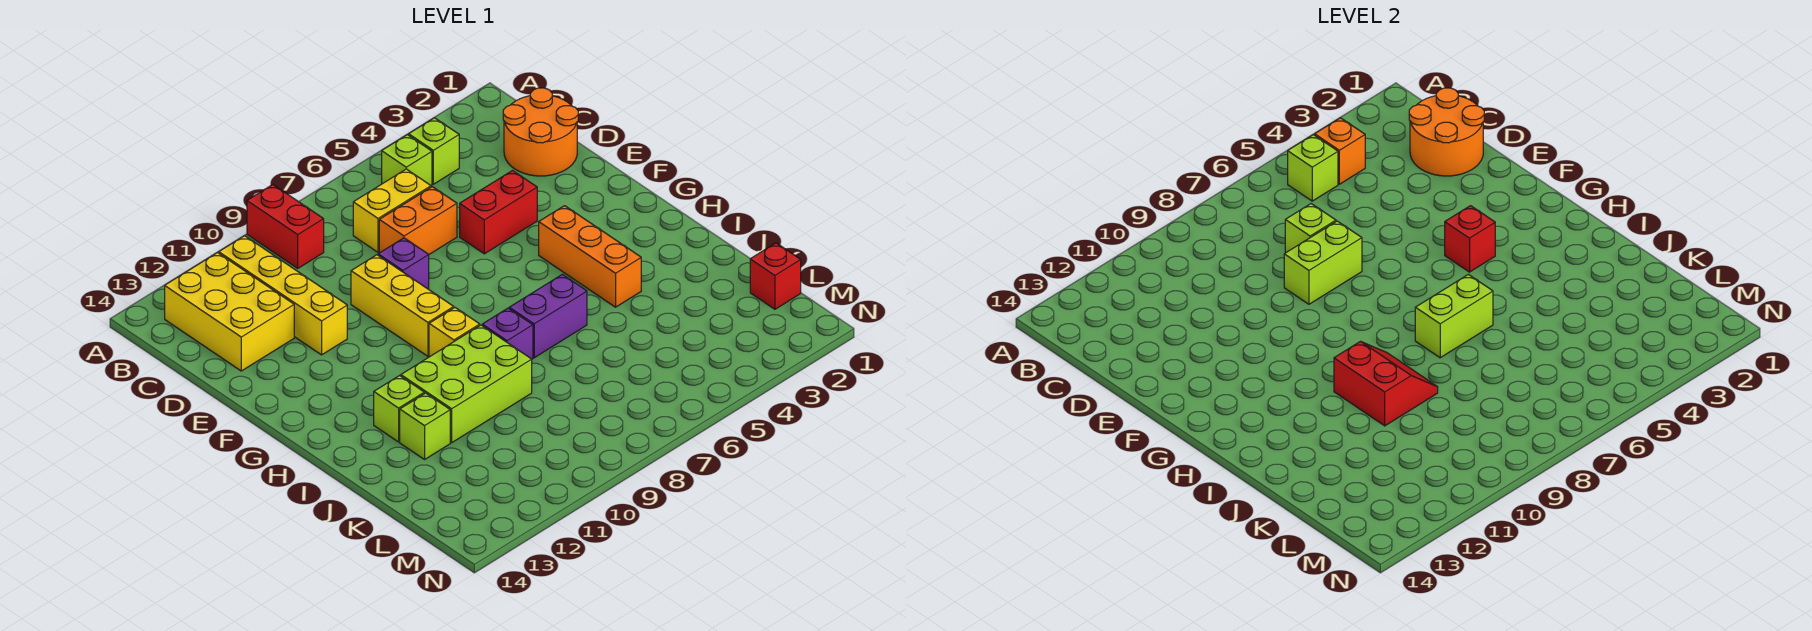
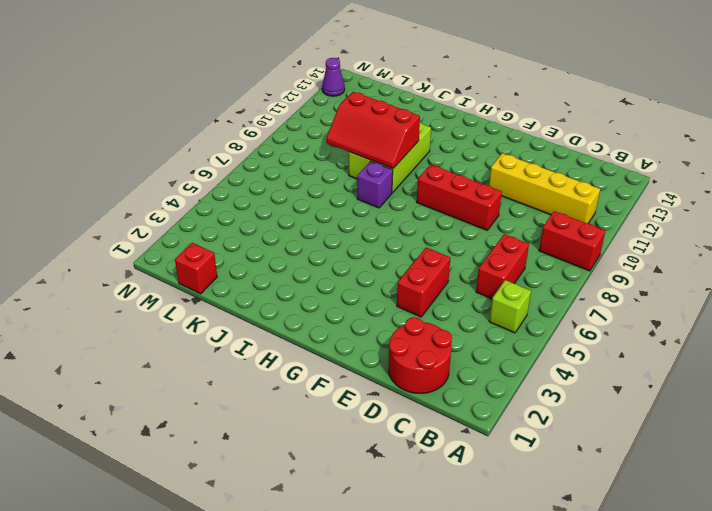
red round brick C1:D2 level 1 -> orange round brick C1:D2 level 1
red brick C6:C7 level 1 -> yellow brick C6:C7 level 1
red brick E9:G9 level 1 -> yellow brick E9:G9 level 1
red slope I9:K10 level 2 top 10 -> red slope I9:J10 level 2 top 10
purple cone N13 level 1 -> none
none -> lime brick B4 level 1
none -> yellow brick B12:D13 level 1
none -> orange brick D6:D7 level 1

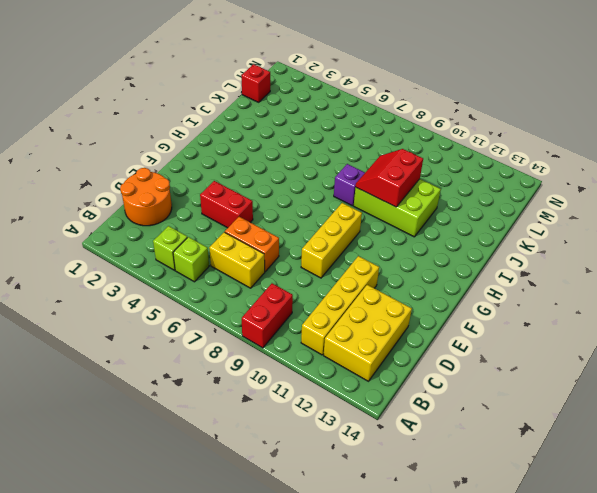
none -> purple brick E8 level 1
none -> orange brick G4:I4 level 1
none -> yellow brick H9 level 1

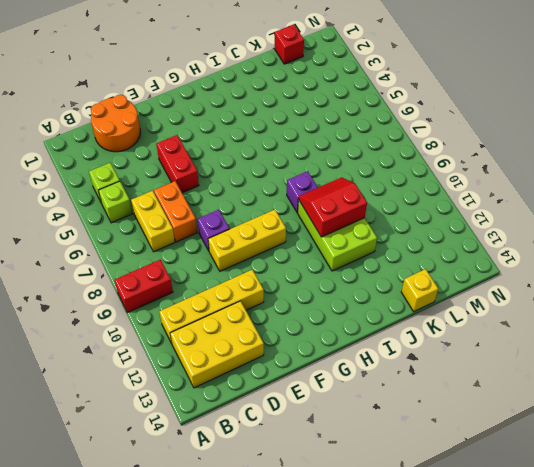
yellow brick K14 level 1 -> yellow brick H9 level 1
none -> orange brick G4:I4 level 1
none -> purple brick I6:I7 level 1
none -> lime brick I12 level 1

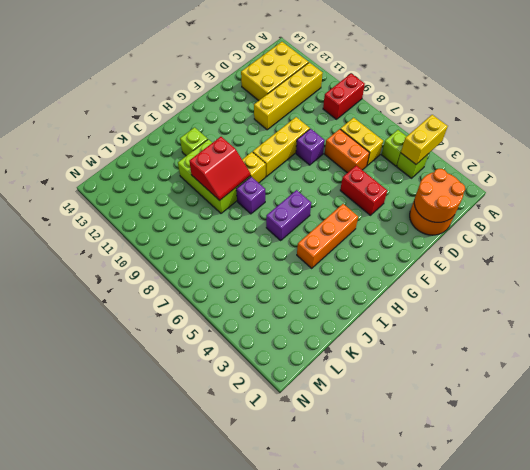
yellow brick A4:B4 level 2 -> orange brick B4 level 2
purple brick H6:I6 level 1 -> purple brick I6:I7 level 1
none -> lime brick J12 level 1
none -> red brick L1 level 1
none -> lime brick B5 level 2

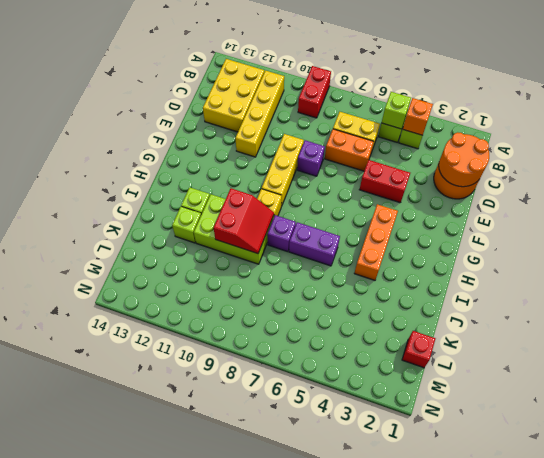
none -> lime brick D7 level 2
none -> lime brick E7:E8 level 2
none -> red brick G4 level 2

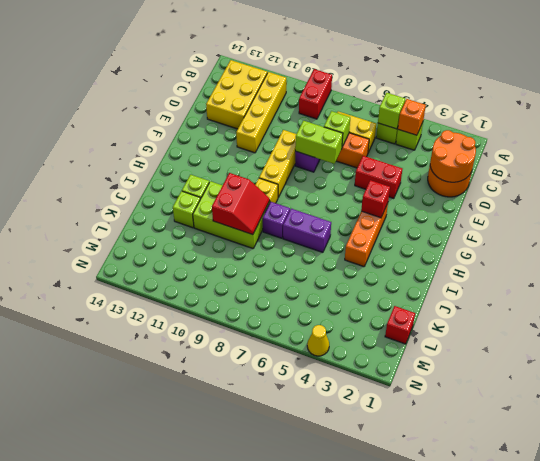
yellow cone N4 level 1 -> none
none -> lime brick I6:I7 level 2

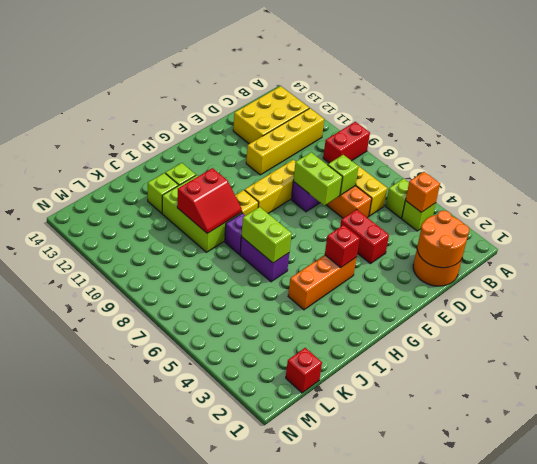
none -> lime brick B5 level 2

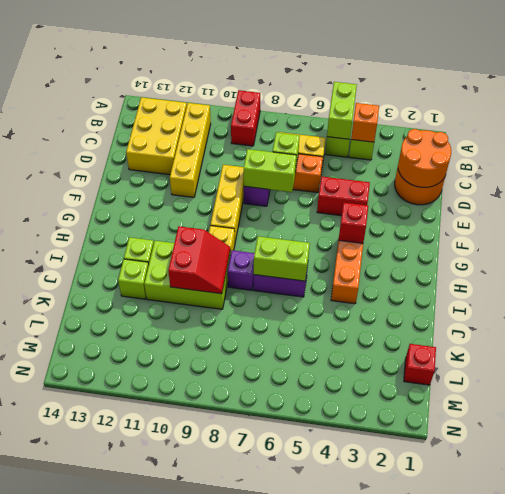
lime brick A5:B5 level 2 -> lime brick B5 level 2

